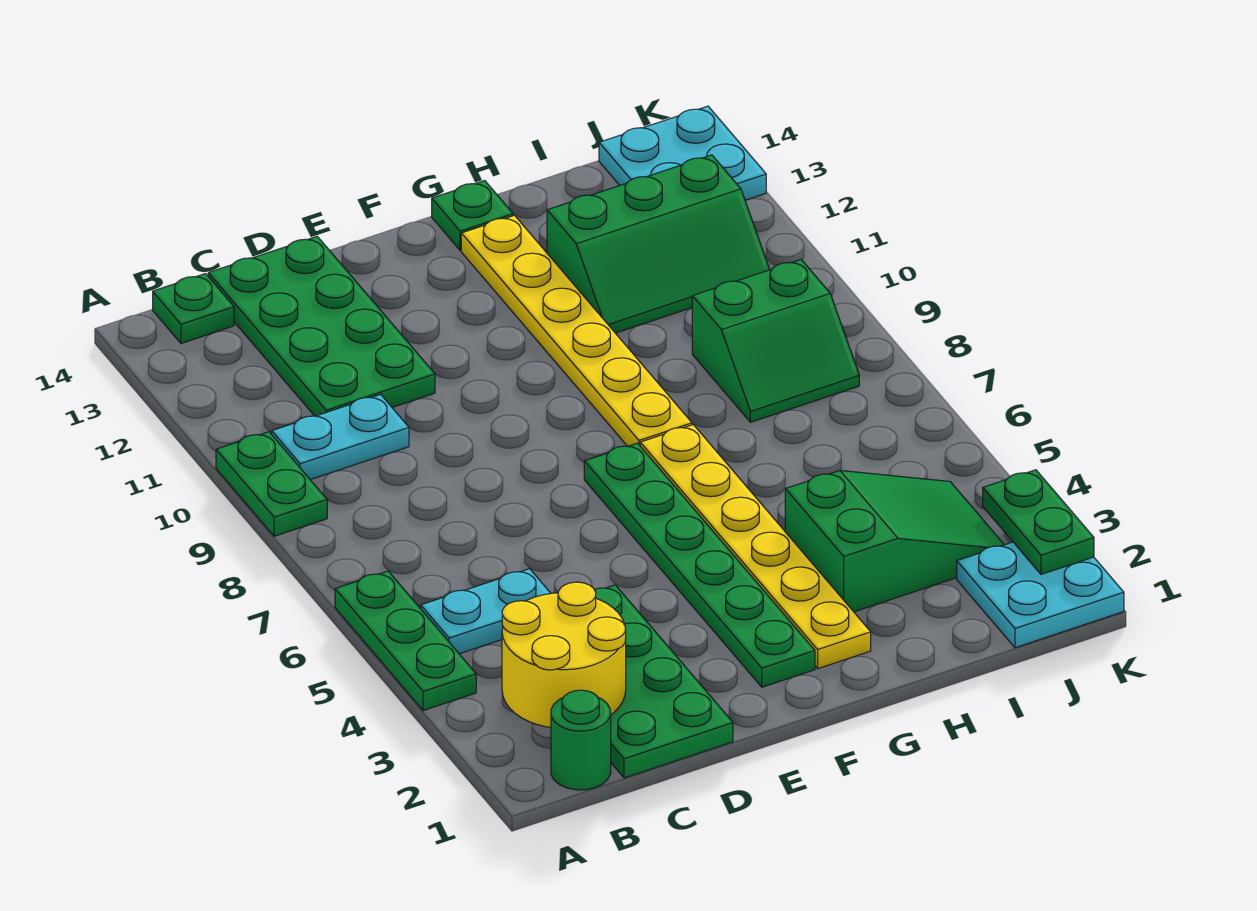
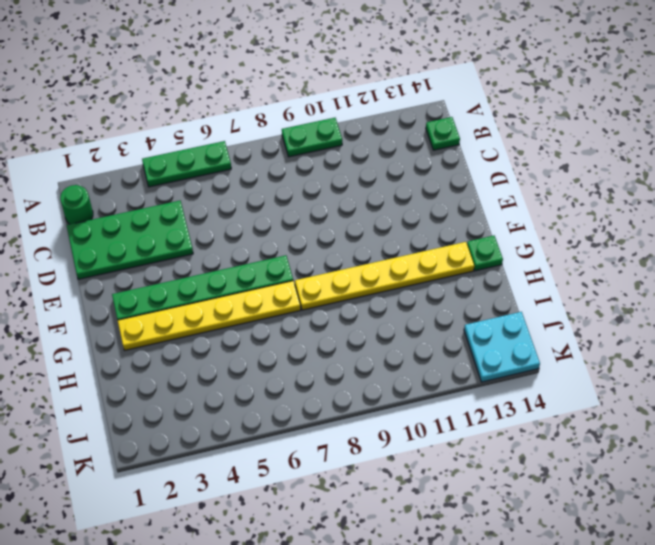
none -> cyan plate B5:C5 level 1
none -> cyan plate B10:C10 level 1
none -> green plate C11:D14 level 1

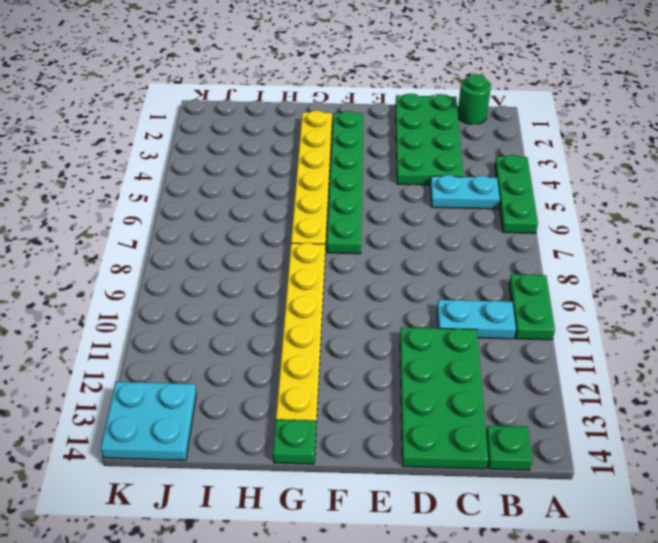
none -> green slope H3:J4 level 1 top H
none -> green slope H11:J12 level 1 top 12
none -> green slope I8:J9 level 1 top 9

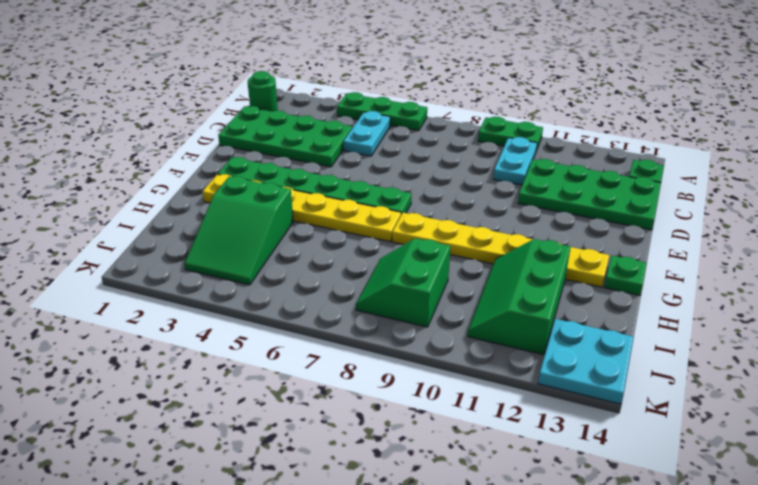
none -> cyan plate J1:K2 level 1
none -> yellow round brick B2:C3 level 2
none -> green plate K2:K3 level 2

